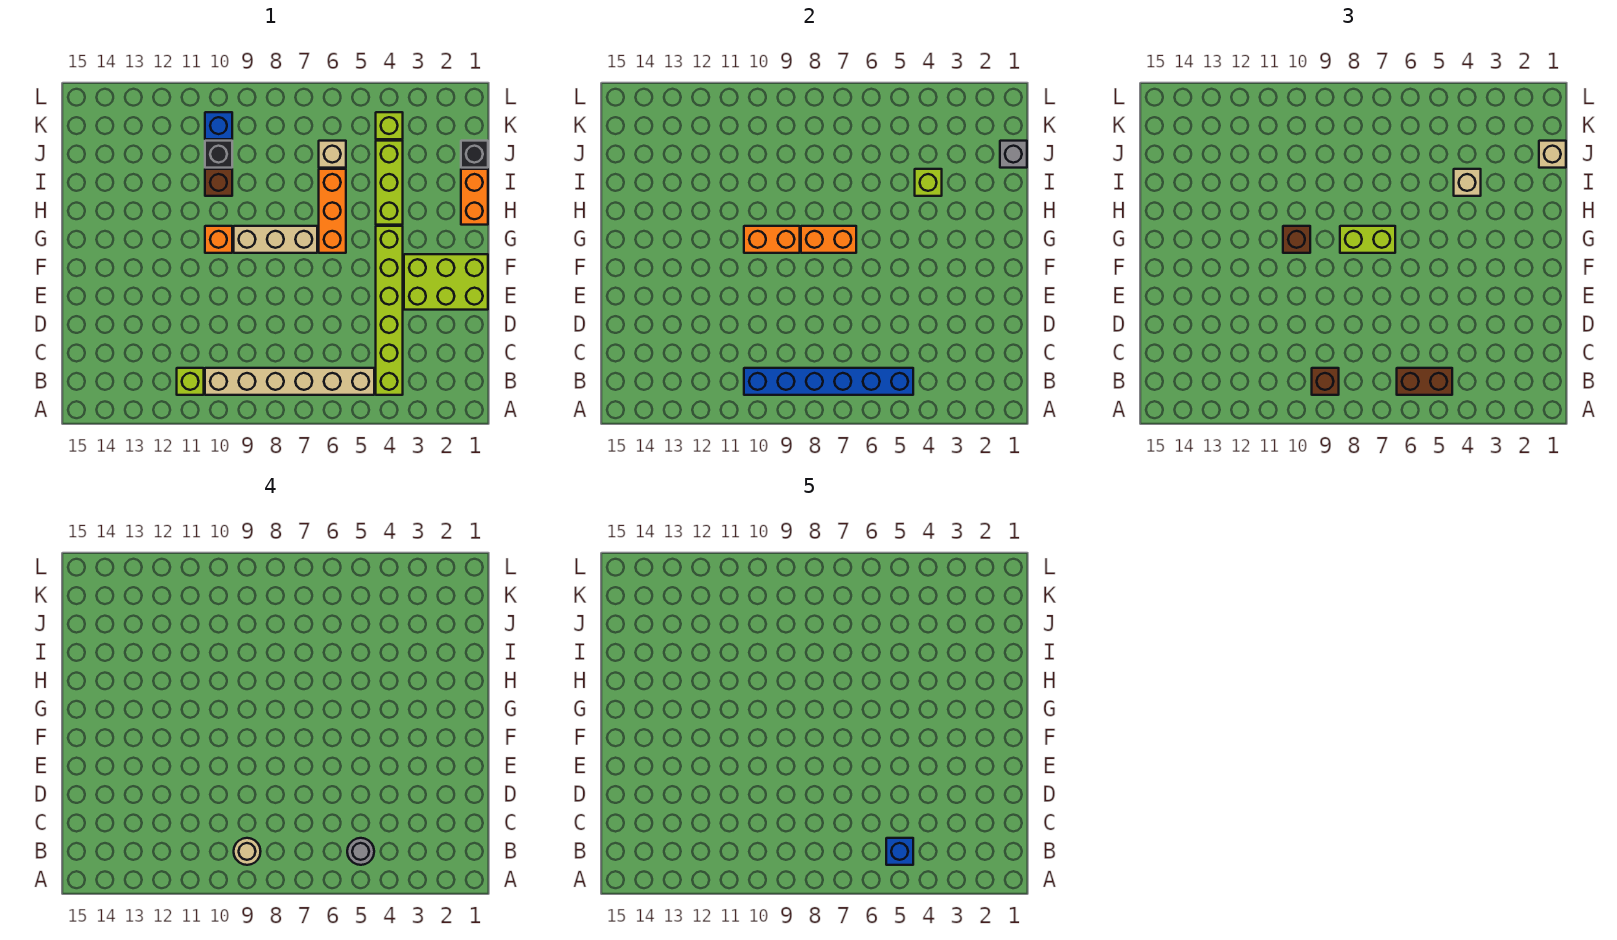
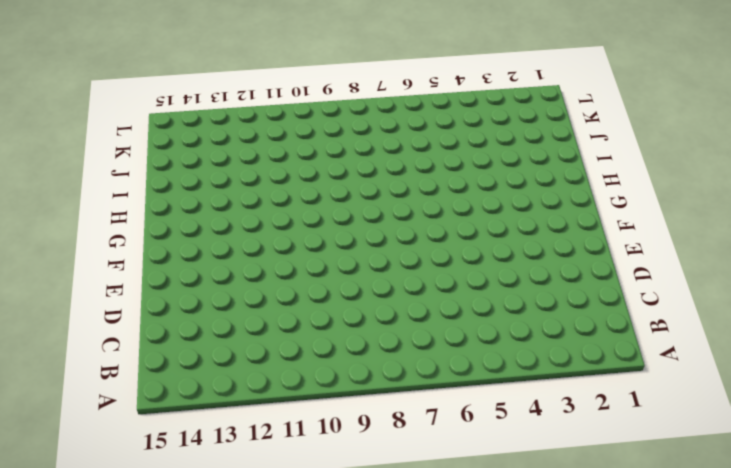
none -> lime brick B4:G4 level 1
none -> tan brick B5:B10 level 1
none -> lime brick B11 level 1

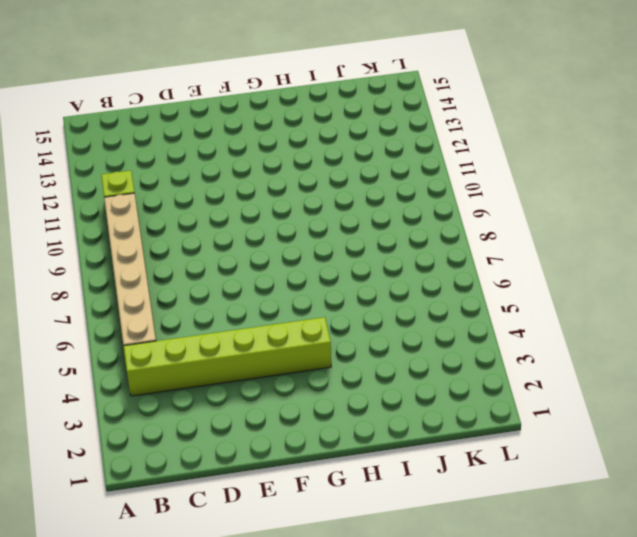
none -> lime brick E1:F3 level 1
none -> orange brick G6:I6 level 1
none -> tan brick G7:G9 level 1

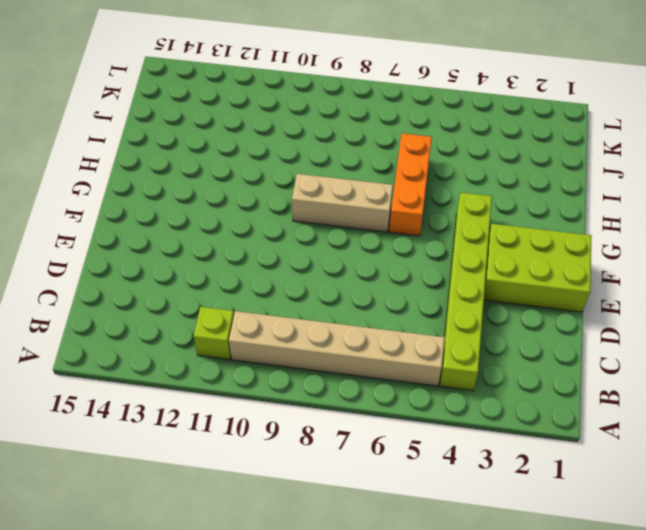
none -> orange brick G10 level 1
none -> orange brick H1:I1 level 1
none -> lime brick H4:J4 level 1

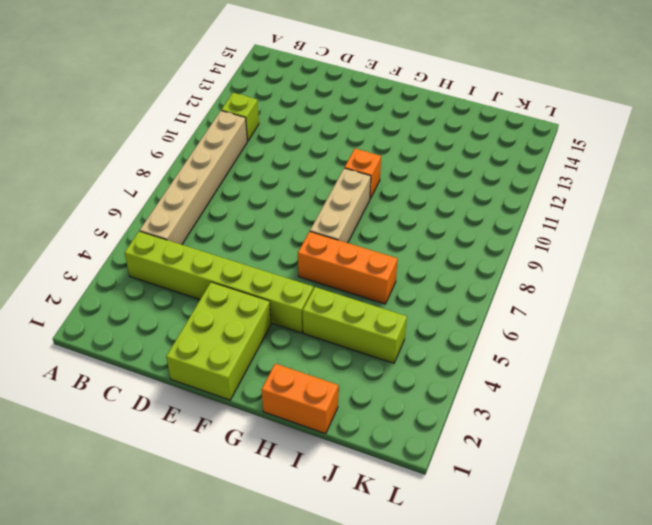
none -> brown brick I10 level 1
none -> black brick J1 level 1
none -> tan brick J6 level 1

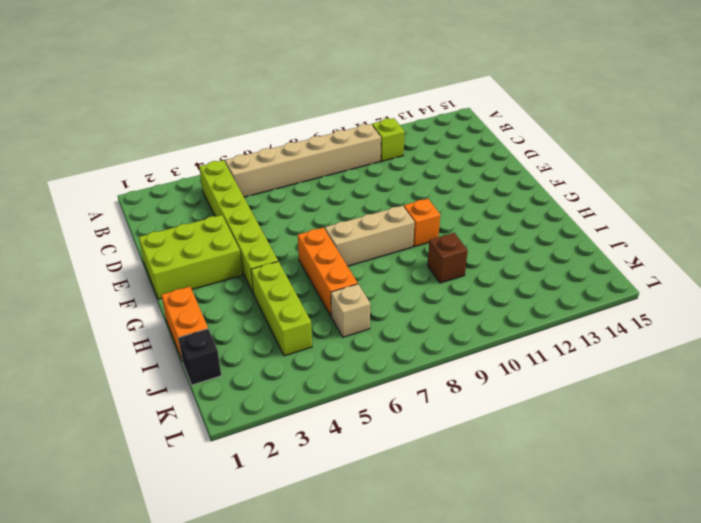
none -> black brick J10 level 1
none -> lime brick K4 level 1
none -> blue brick K10 level 1

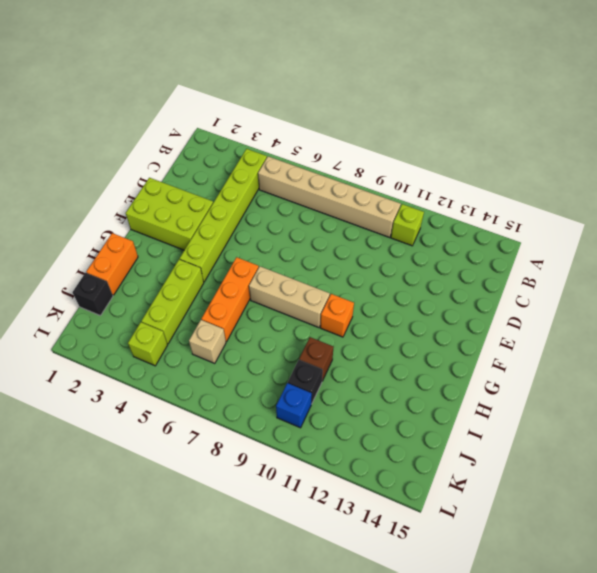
none -> blue brick B5:B10 level 2
none -> orange brick G7:G8 level 2
none -> orange brick G9:G10 level 2

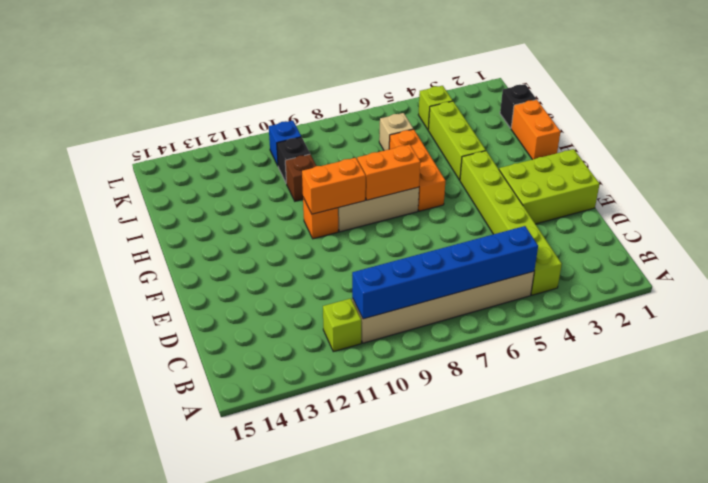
none -> lime brick I4 level 2
none -> grey brick J1 level 2
none -> brown brick B5:B6 level 3

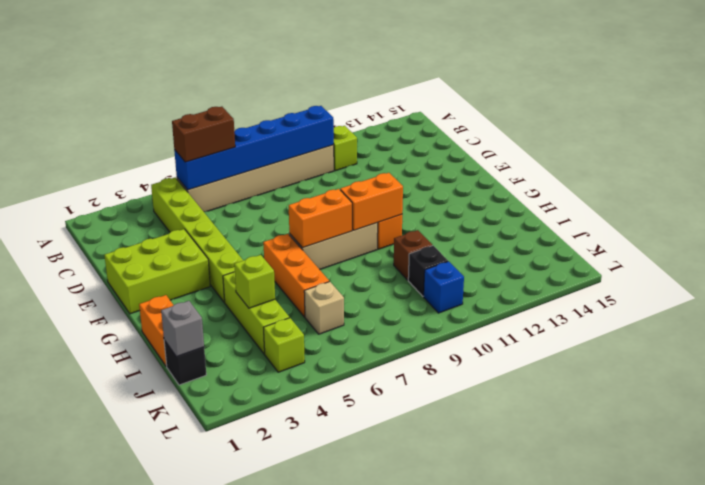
none -> brown brick B9 level 3
none -> lime brick G7:G8 level 3
none -> brown brick G10 level 3

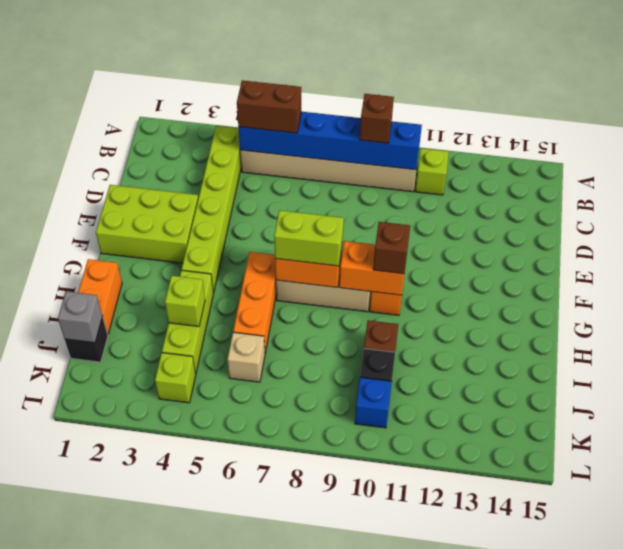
none -> tan brick I4 level 3
none -> tan brick J1 level 3
none -> grey round brick B5 level 4

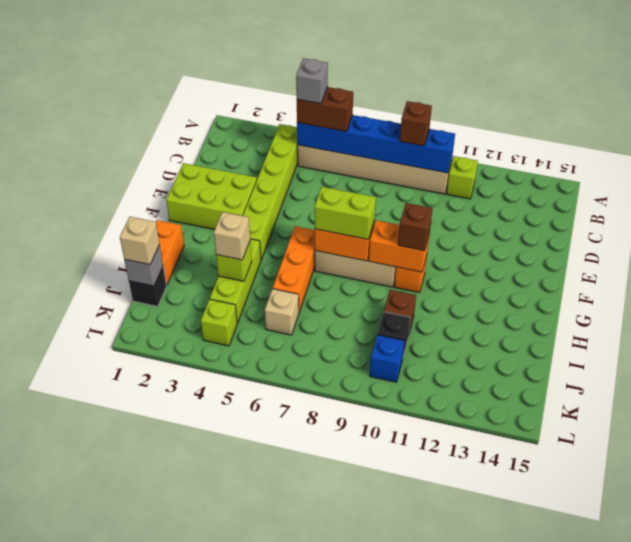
grey brick B5 level 4 -> grey round brick B5 level 4
none -> tan round brick B9 level 4
none -> blue brick B5 level 5

